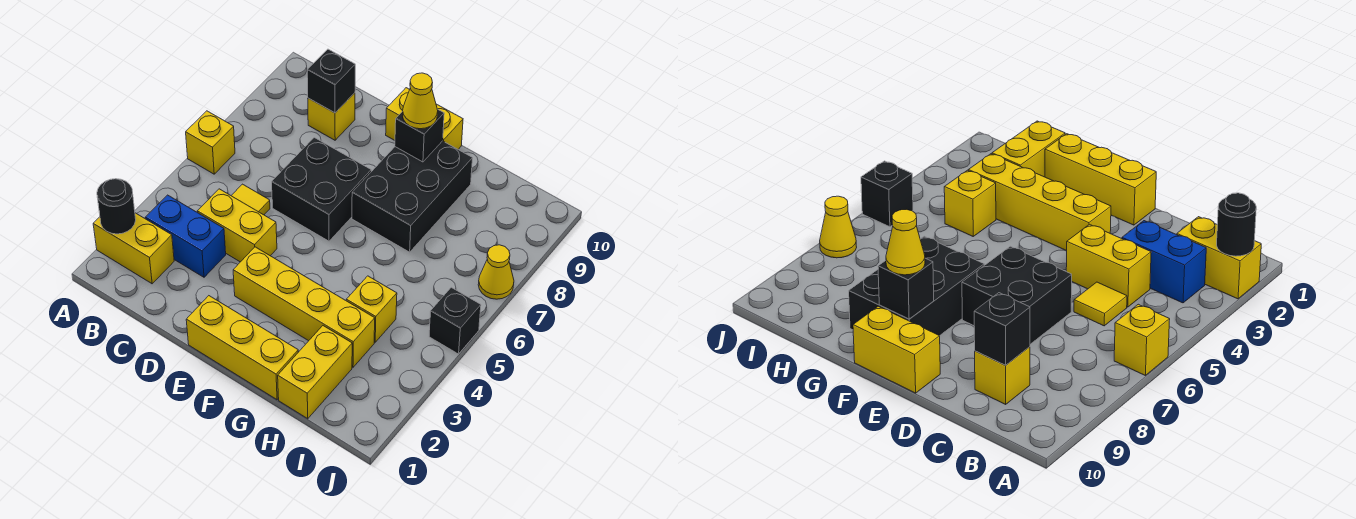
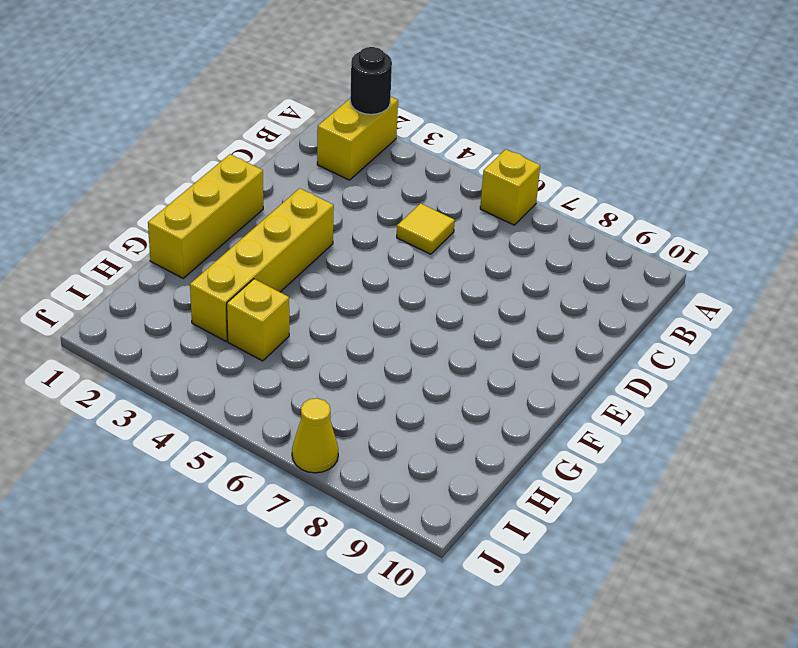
none -> blue brick B3:C3 level 1
none -> yellow brick C4:D4 level 1
none -> yellow brick C9 level 1

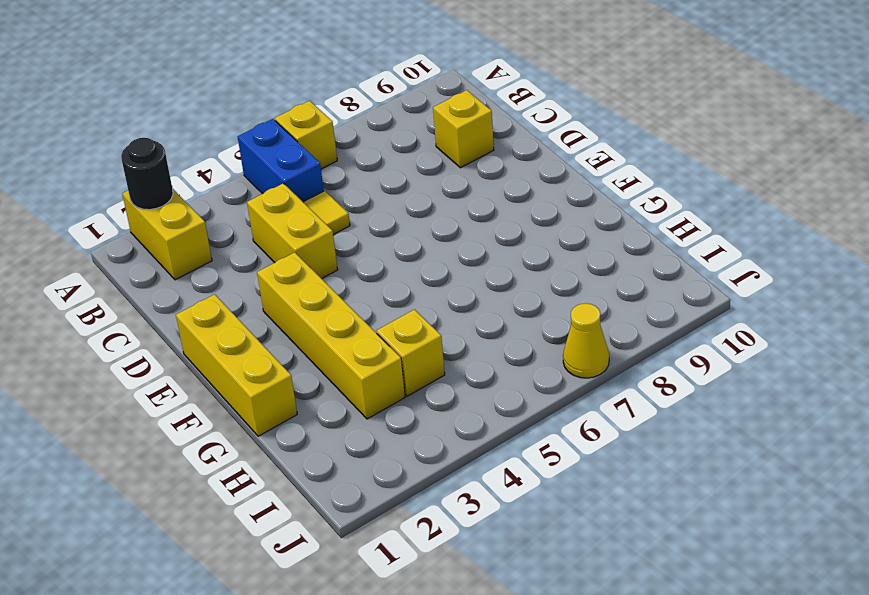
blue brick A5:B5 level 1 -> blue brick B3:C3 level 1
none -> black brick D6:E7 level 1
none -> yellow brick E10:F10 level 1
none -> black brick F7:G9 level 1

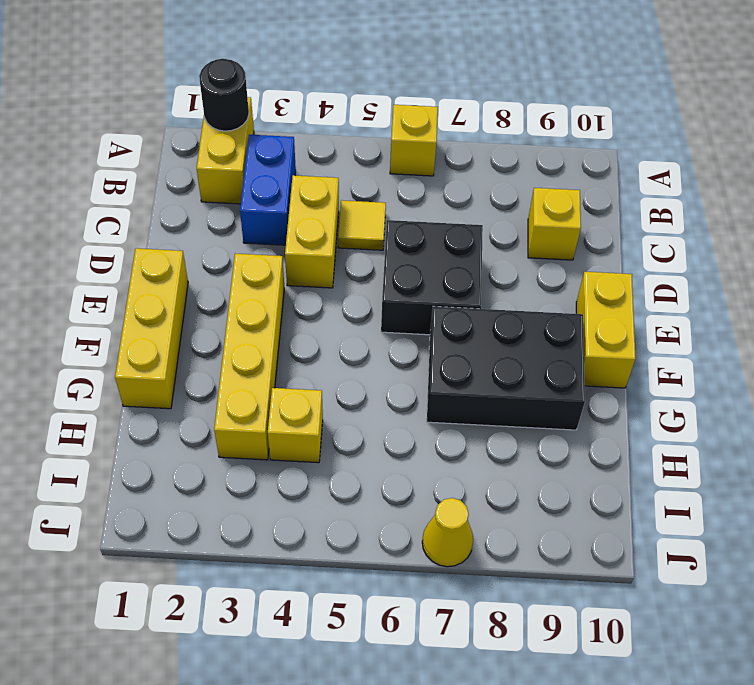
none -> yellow brick H1:H2 level 1
none -> black brick J5 level 1
none -> black brick C9 level 2

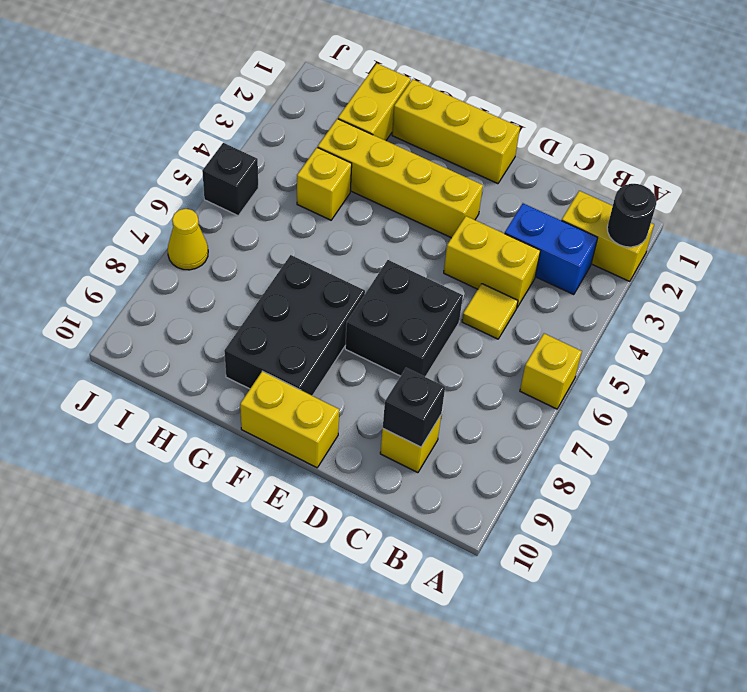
none -> black brick F9 level 2
none -> yellow cone F9 level 3

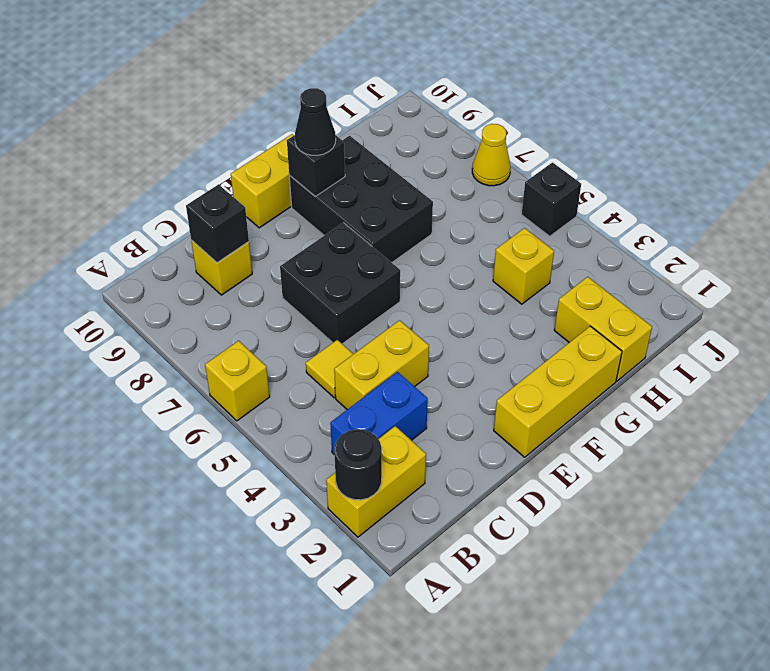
black cone F9 level 3 -> yellow cone F9 level 3
none -> yellow brick E3:H3 level 1

